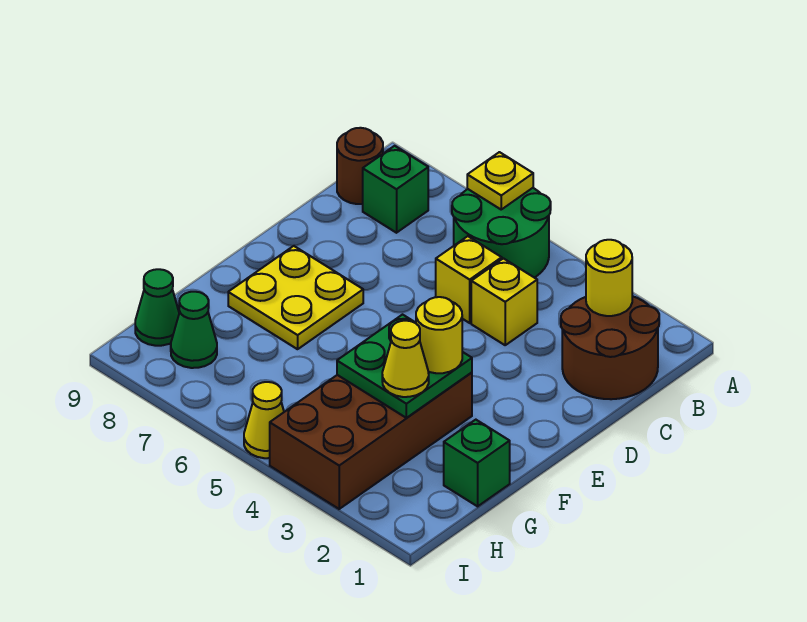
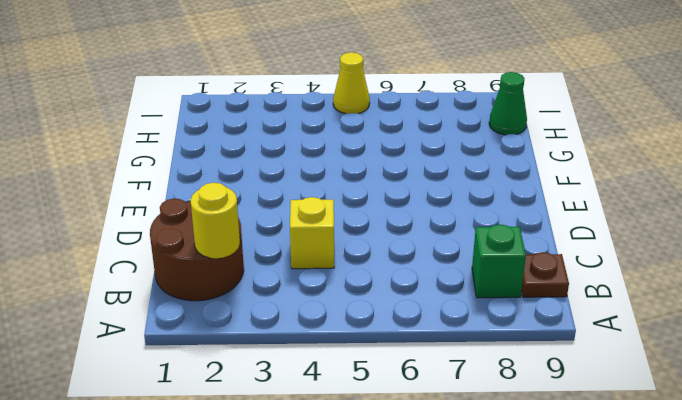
brown plate B9 level 1 -> brown round brick B9 level 1
none -> green round brick A5:B6 level 1
none -> yellow brick C5 level 1
none -> yellow plate E7:F8 level 1

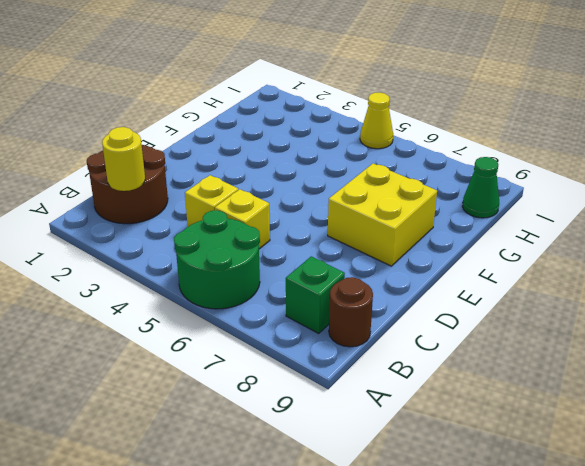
yellow brick E7:F8 level 1 -> yellow plate E7:F8 level 1
none -> brown brick F3:I4 level 1
none -> green brick G1 level 1
none -> green cone H8 level 1

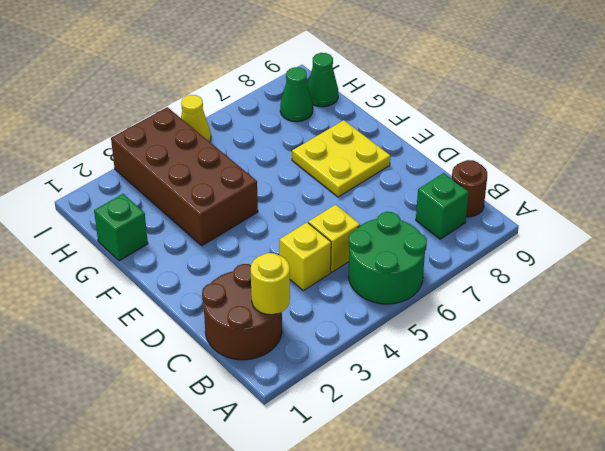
none -> yellow plate A6 level 2
none -> green plate F3:G4 level 2
none -> yellow round brick F3 level 3

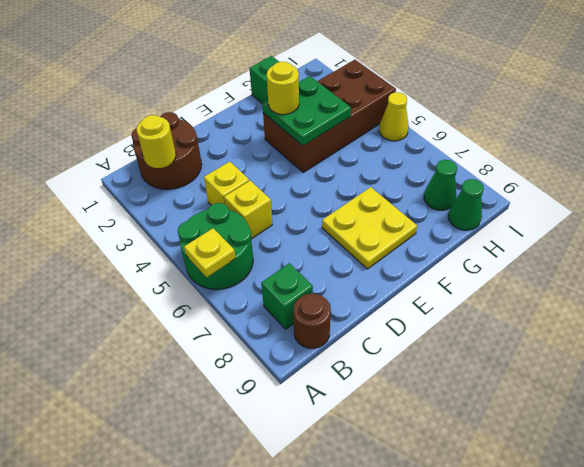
none -> yellow cone G3 level 3

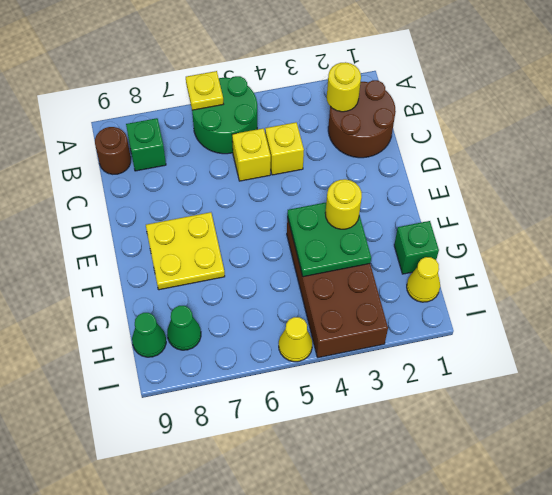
yellow cone H1 level 1 -> yellow cone G3 level 3

